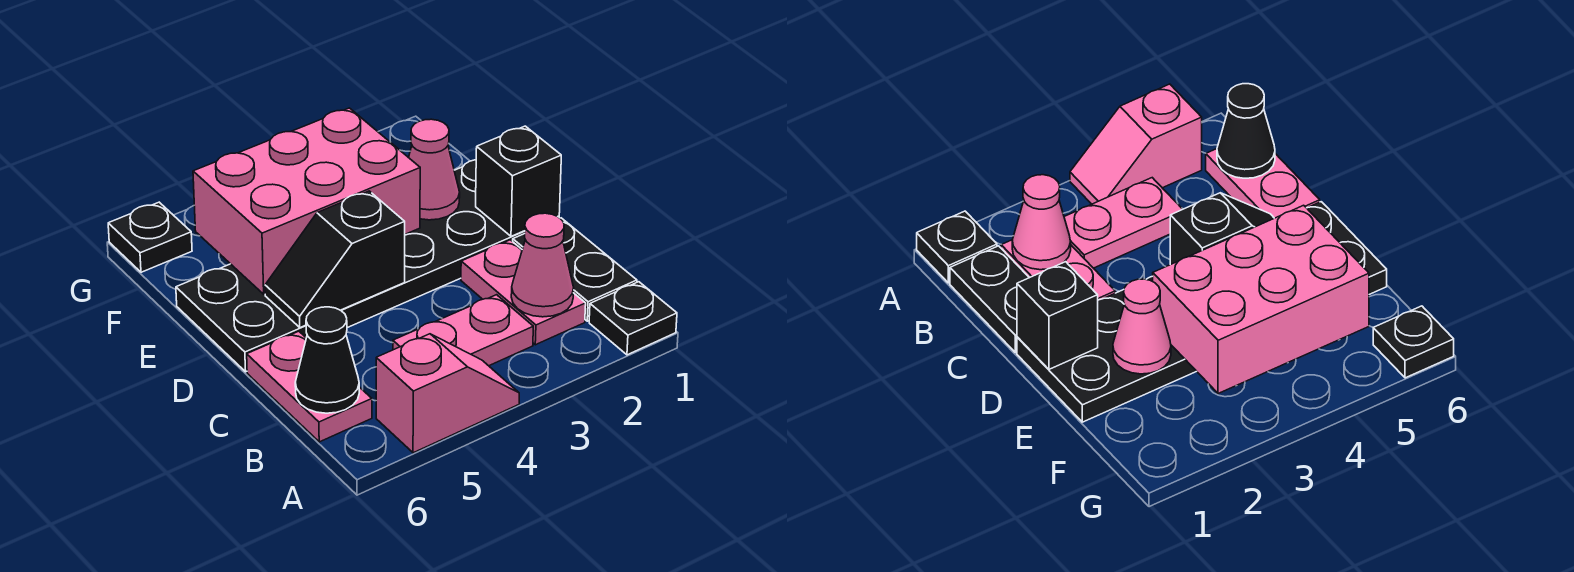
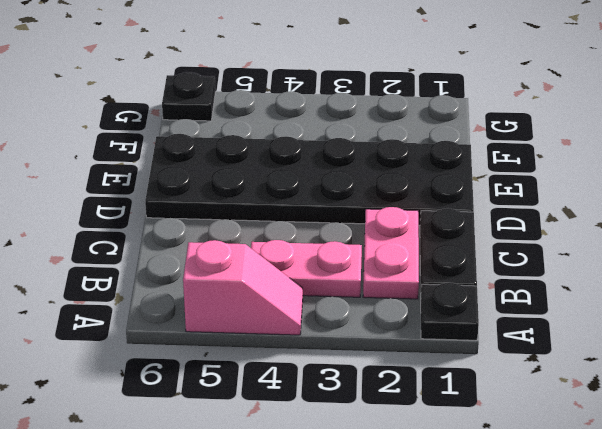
none -> pink plate B6:C6 level 1
none -> pink cone B2 level 2
none -> black cone B6 level 2

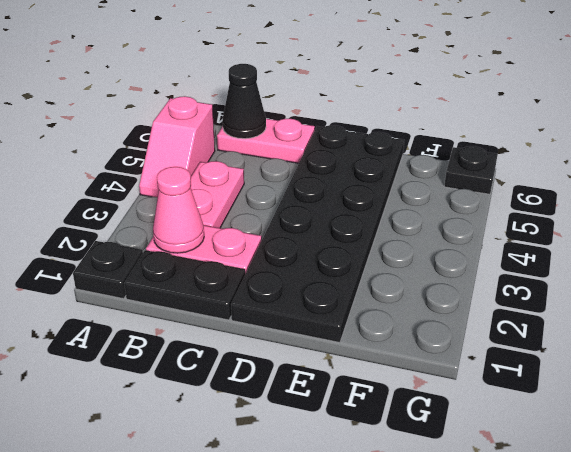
none -> black brick D1 level 2
none -> black slope D4:D5 level 2 top 4
none -> pink cone E2 level 2

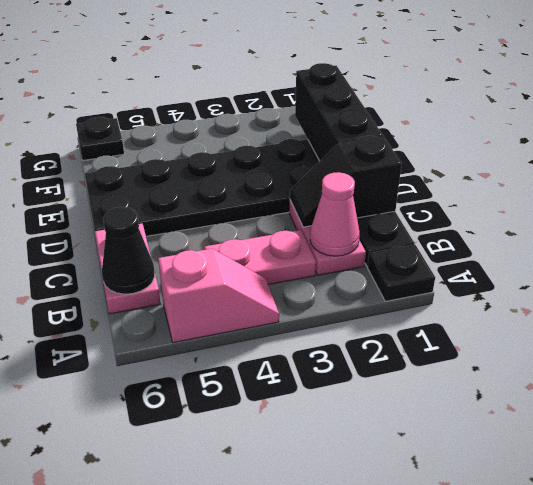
black slope C1:C2 level 2 top 1 -> black slope D4:D5 level 2 top 4
black brick D1:F1 level 2 -> black brick D1 level 2
none -> pink cone E2 level 2
none -> pink brick E3:F5 level 2

